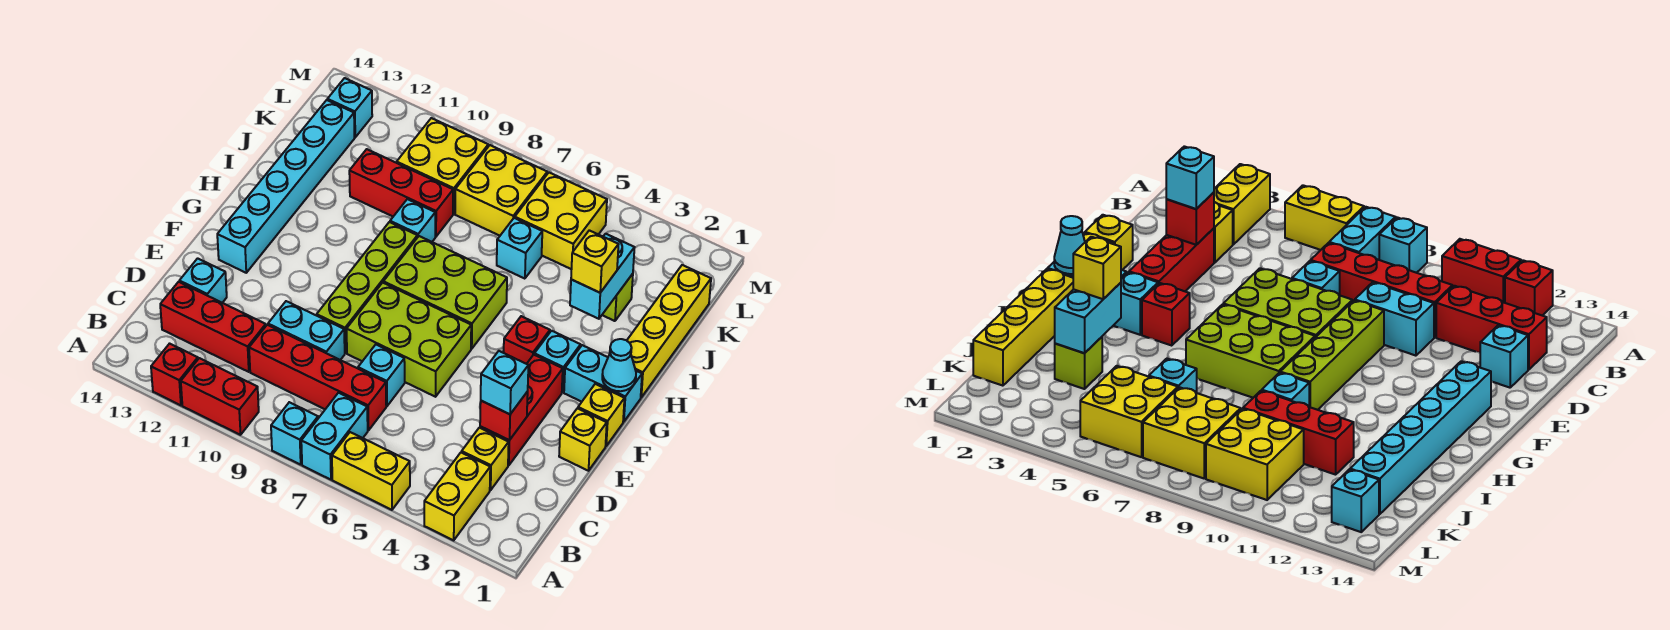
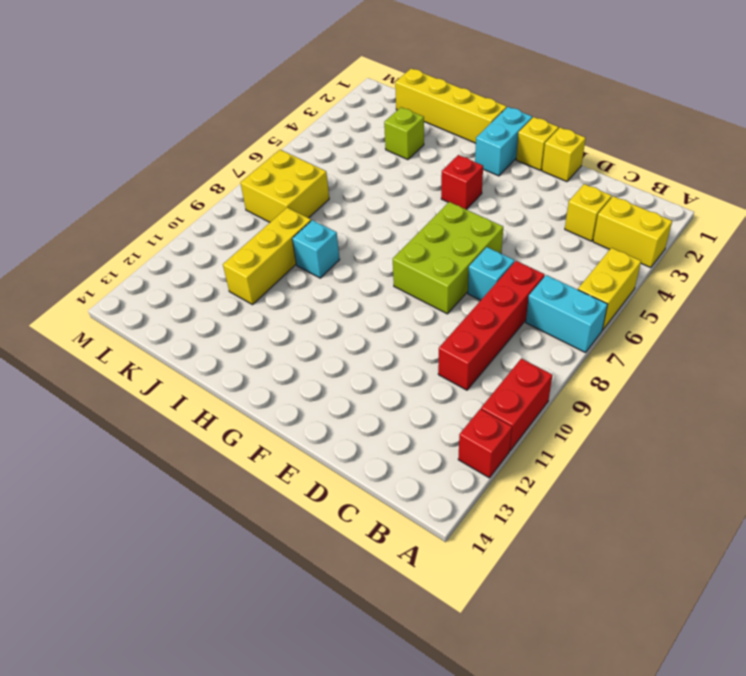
yellow brick J9:J11 level 1 -> red brick J9:J11 level 1
none -> cyan brick A8 level 1
none -> red brick C11:C13 level 1
none -> red brick D3:F3 level 1
none -> cyan brick D9:D10 level 1

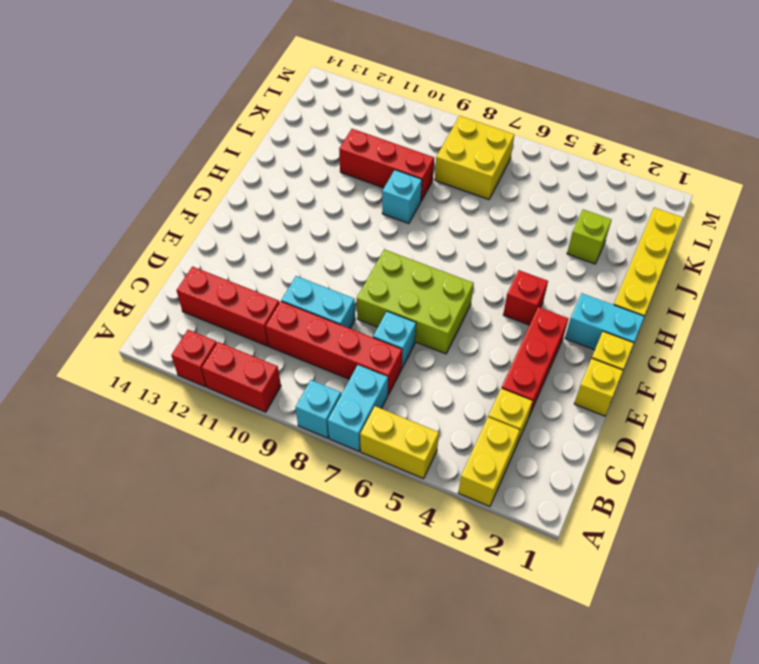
none -> cyan brick D13 level 1
none -> lime brick E9:H9 level 1
none -> cyan brick F13:K13 level 1
none -> cyan brick G3 level 1

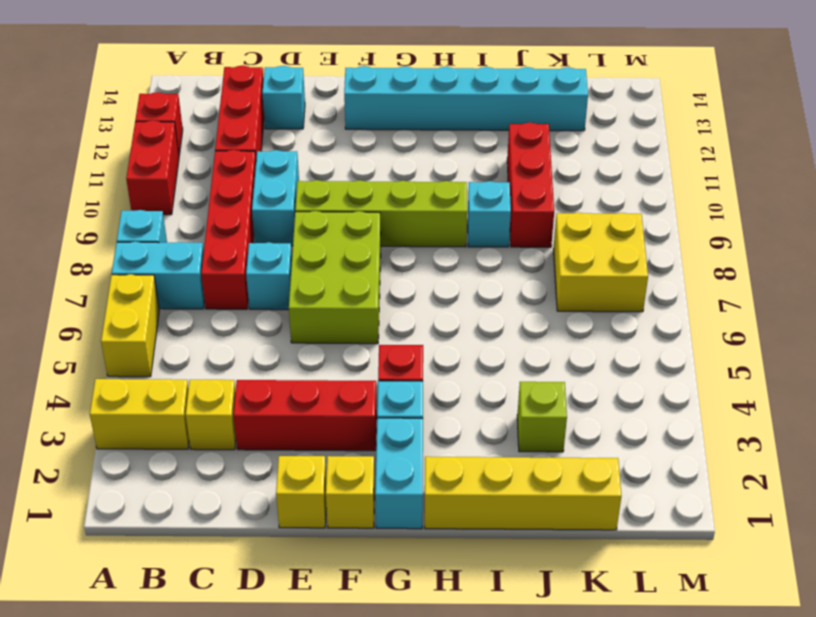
none -> lime brick G6:H8 level 1
none -> cyan brick J6 level 1
none -> yellow brick K5:L6 level 1
none -> yellow brick K9:L10 level 1

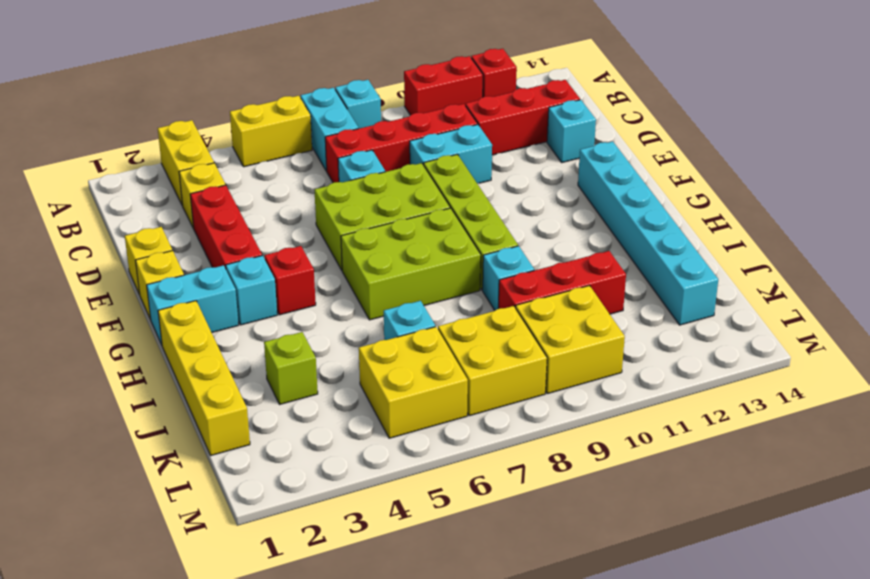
none -> cyan brick L13 level 1
none -> red brick D3 level 2
none -> cyan cone G1 level 2
none -> cyan brick I3:J3 level 2

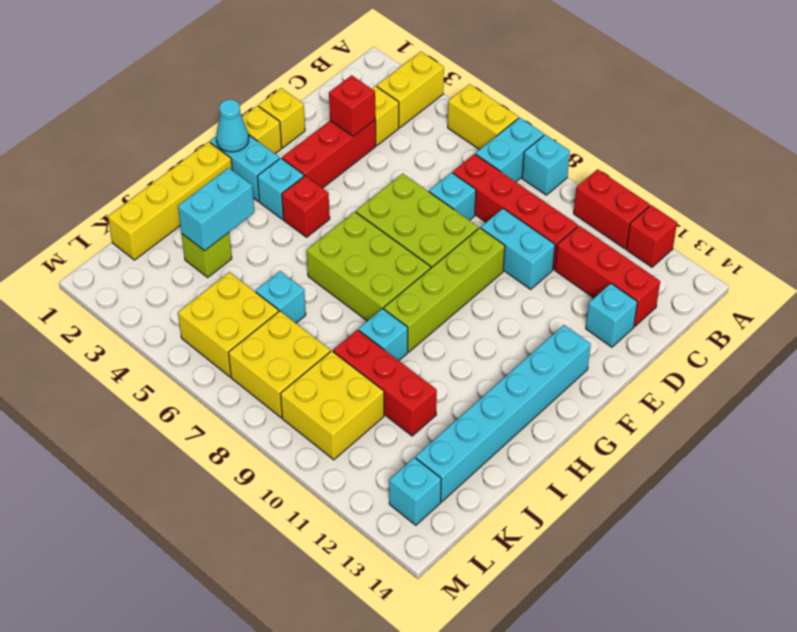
none -> cyan brick D3 level 3
none -> yellow brick I3 level 3

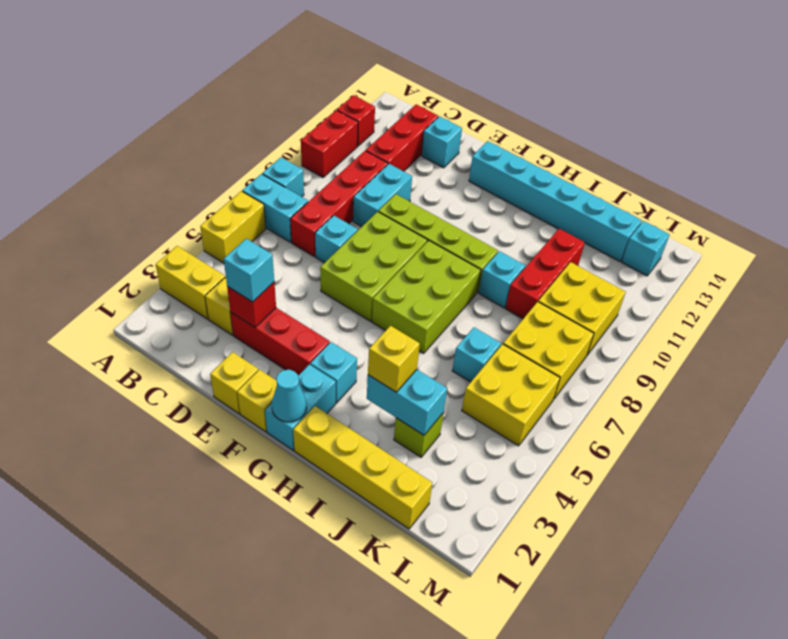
none -> red brick G4 level 1

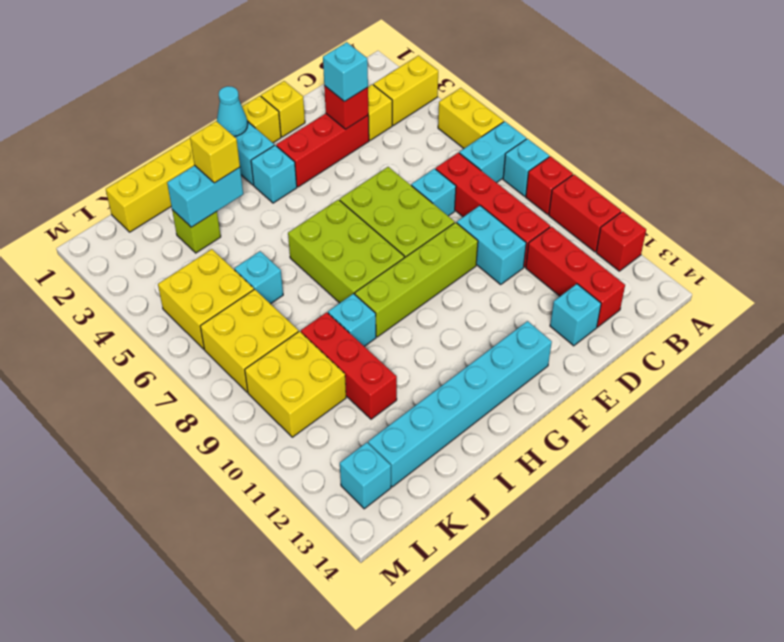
red brick A9 level 1 -> red brick G4 level 1

